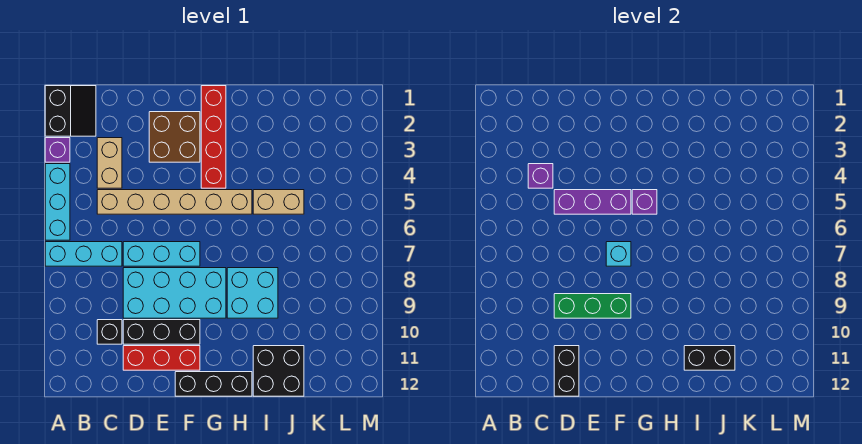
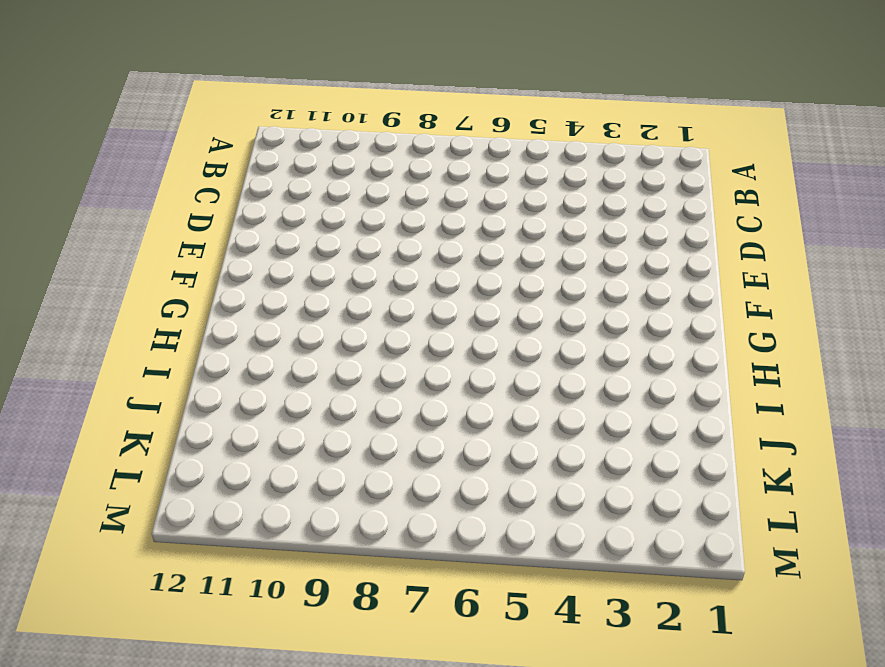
none -> black slope A1:B2 level 1 top A
none -> purple brick A3 level 1
none -> cyan brick A4:A6 level 1

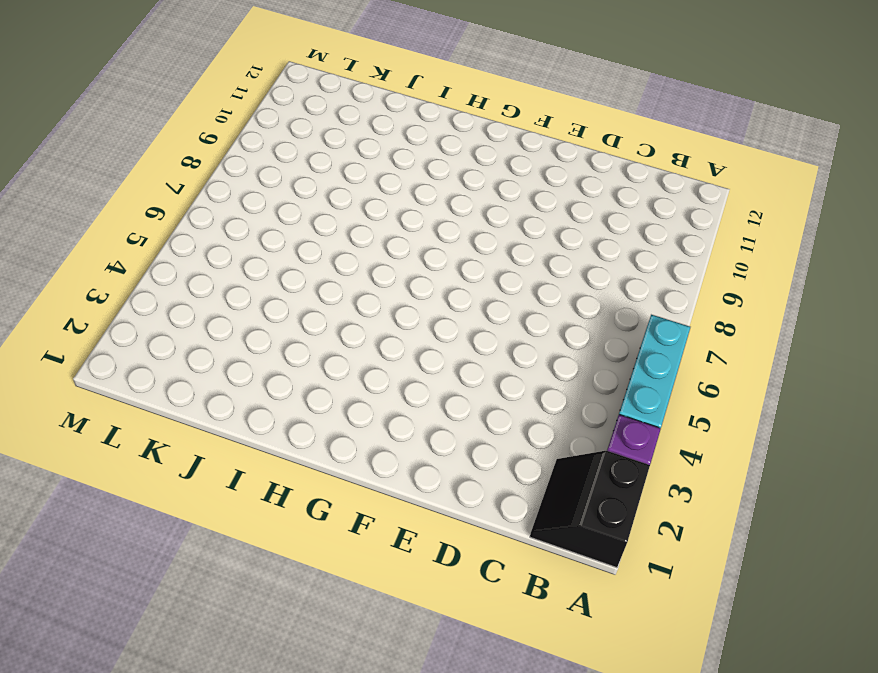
none -> cyan brick A7:C7 level 1
none -> tan brick C3:C4 level 1
none -> tan brick C5:H5 level 1

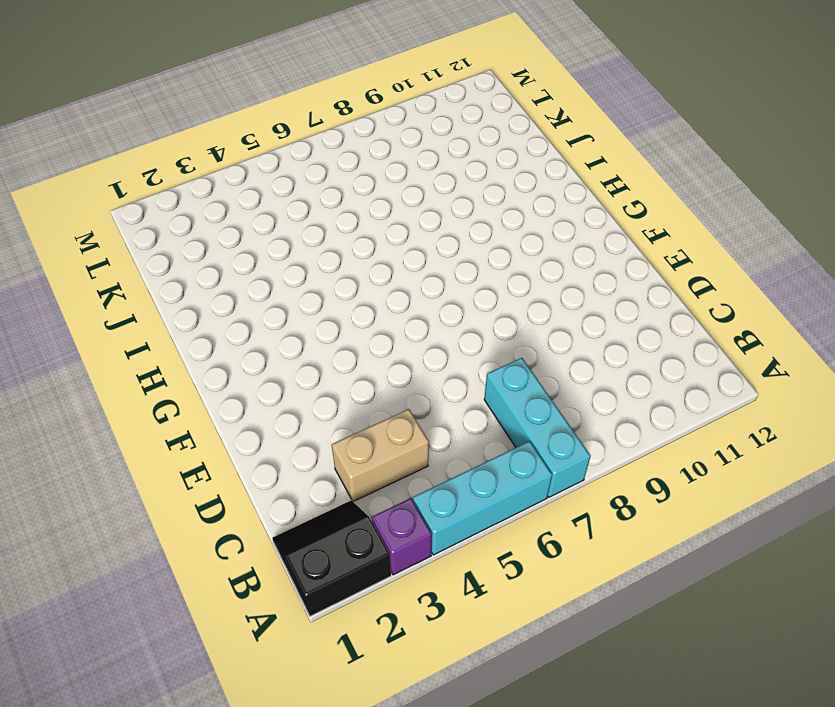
none -> tan brick C5:H5 level 1
none -> black brick C10 level 1
none -> cyan brick D7:F7 level 1

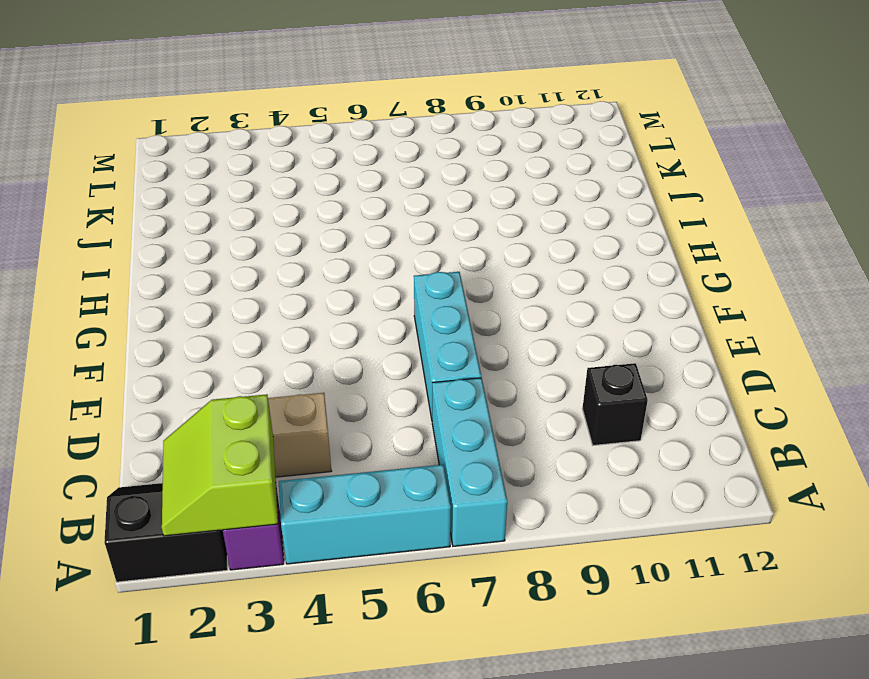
lime slope A2:B3 level 2 top 3 -> none
none -> tan brick C5:H5 level 1
none -> cyan brick D8:G9 level 1
none -> black brick D10:F10 level 1

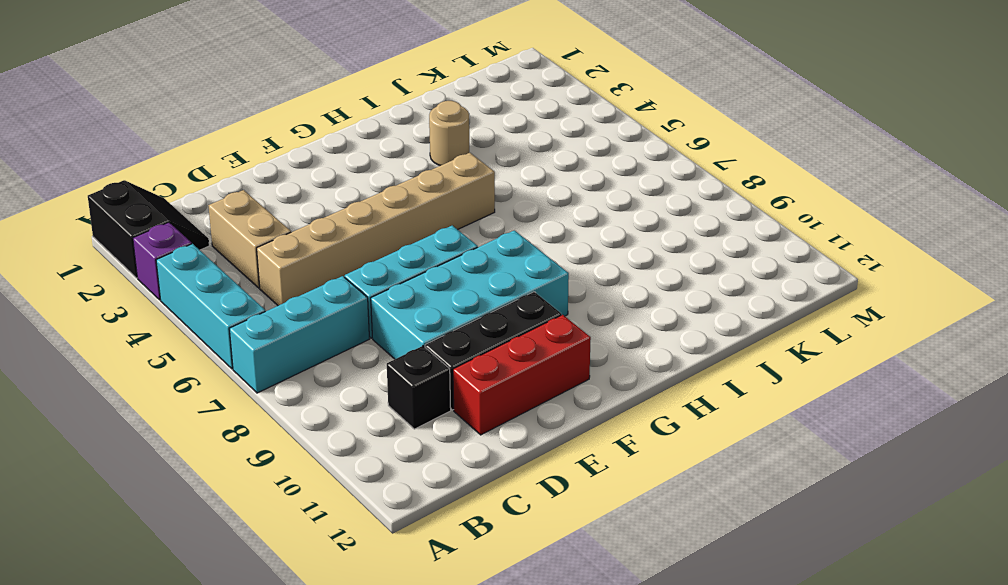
tan round brick I3 level 1 -> none
none -> brown brick E2:F3 level 1
none -> black brick F12:H12 level 1
none -> red brick G1:G4 level 1

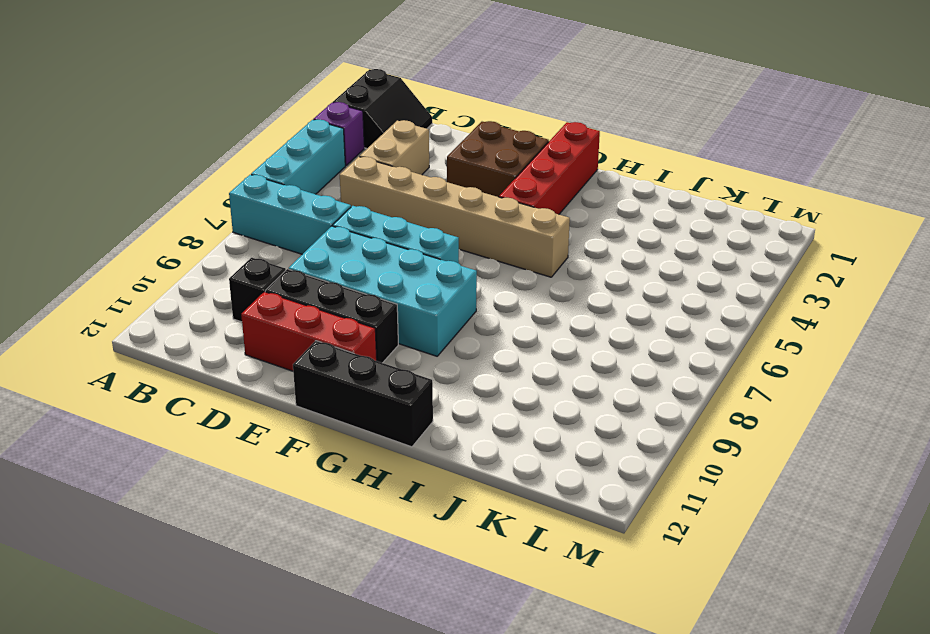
none -> cyan brick H8:I9 level 1
none -> tan brick I5:J5 level 1
none -> black brick I11:J12 level 1

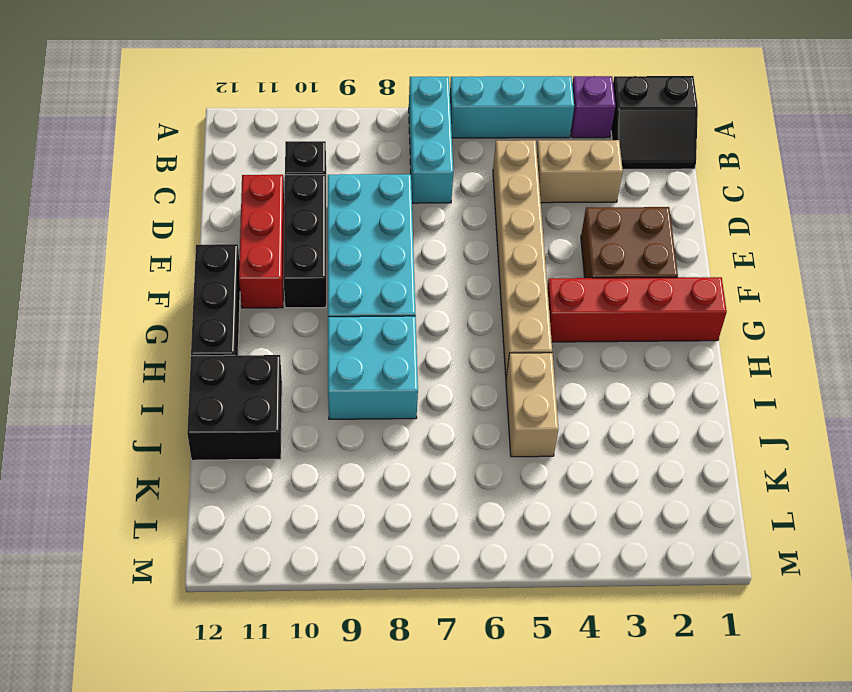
none -> cyan brick D7:F7 level 1
none -> purple brick C4 level 2
none -> purple brick D5:F5 level 2

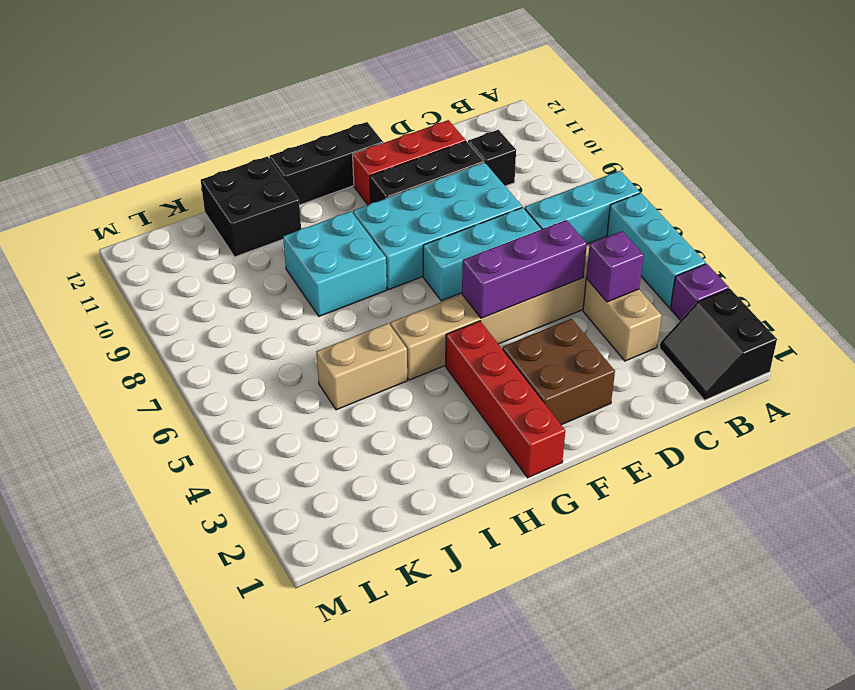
none -> green brick D9:F9 level 2
none -> black brick D11:D12 level 2
none -> cyan brick F7 level 2

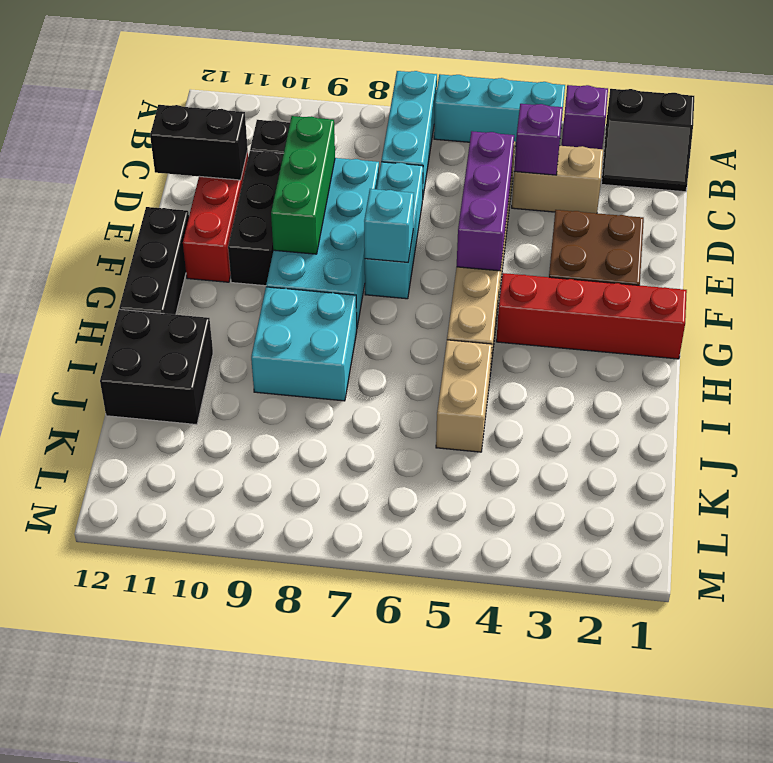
none -> purple brick G5 level 2
none -> black brick I11:J11 level 2

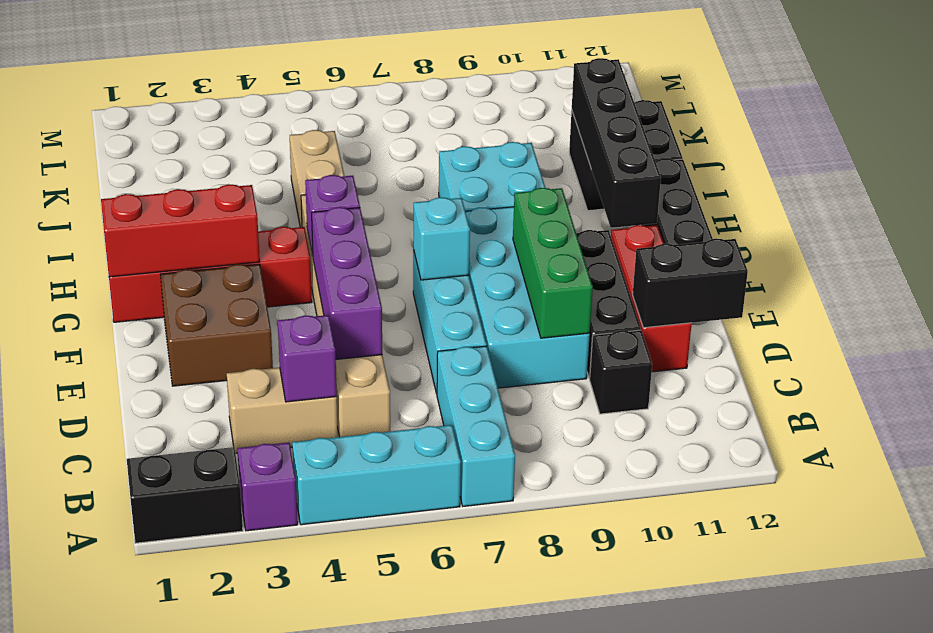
red brick G1:G3 level 2 -> none
black brick G11:J11 level 2 -> black brick I11:J11 level 2

